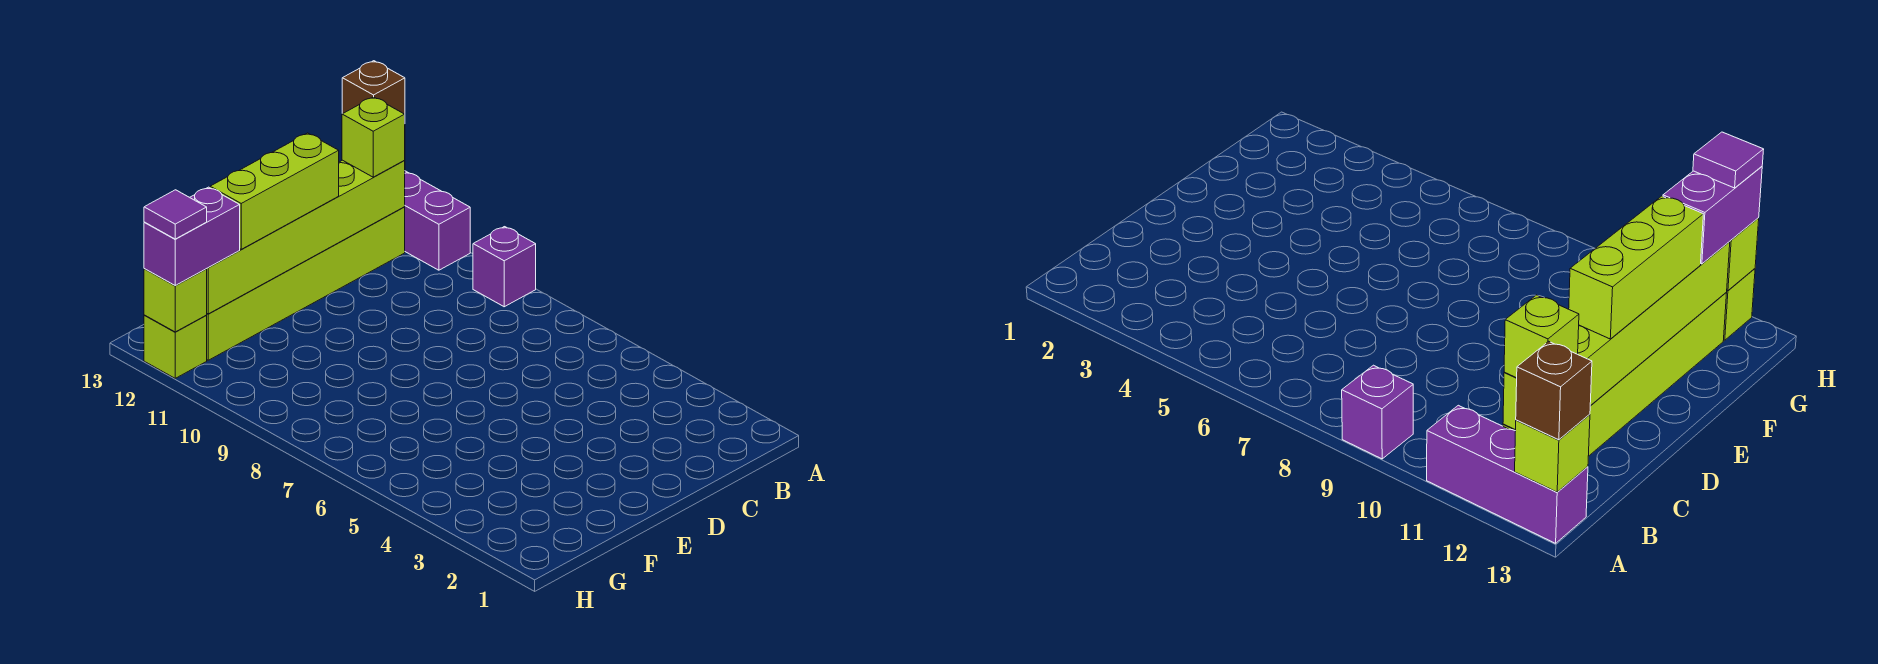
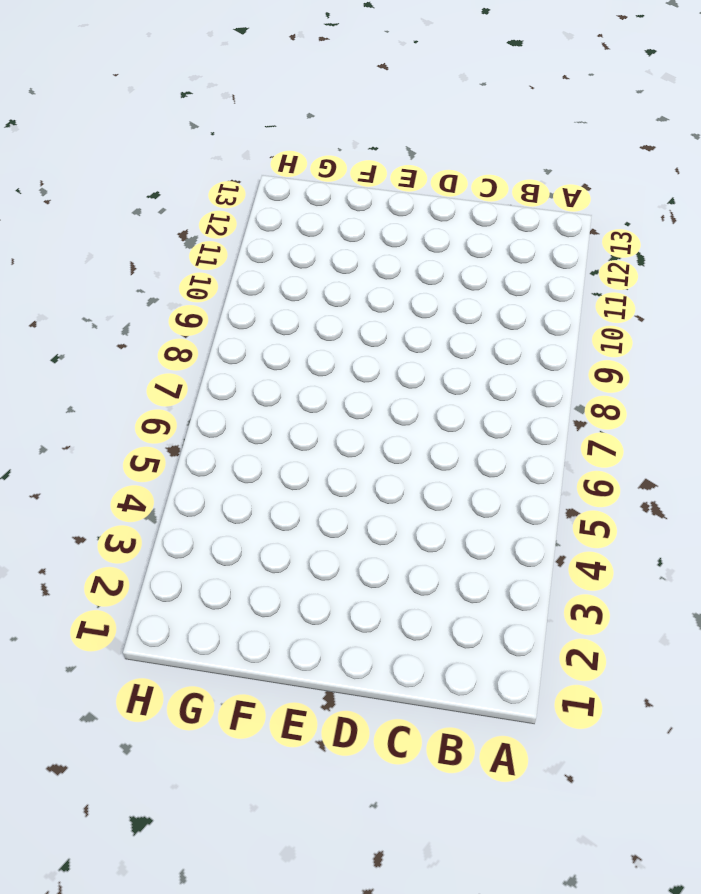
none -> purple brick A9 level 1
none -> purple brick A11:A13 level 1
none -> lime brick B12:G12 level 1

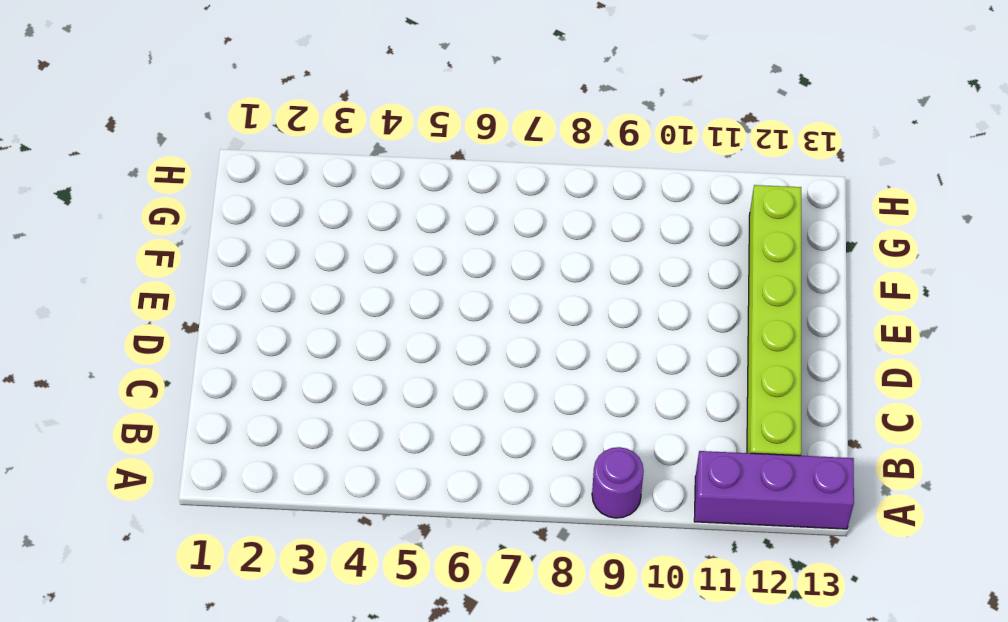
purple round brick A9 level 1 -> purple brick A9 level 1
none -> lime brick H12 level 1
none -> lime brick A13 level 2
none -> lime brick B12:G12 level 2

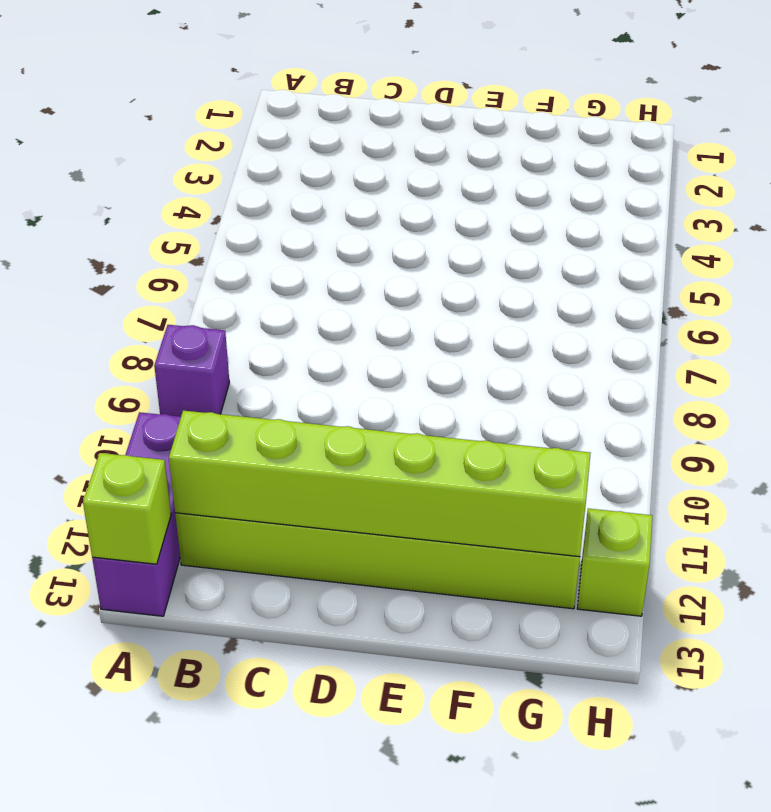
none -> lime brick H12 level 2
none -> brown brick A13 level 3
none -> lime brick B12 level 3

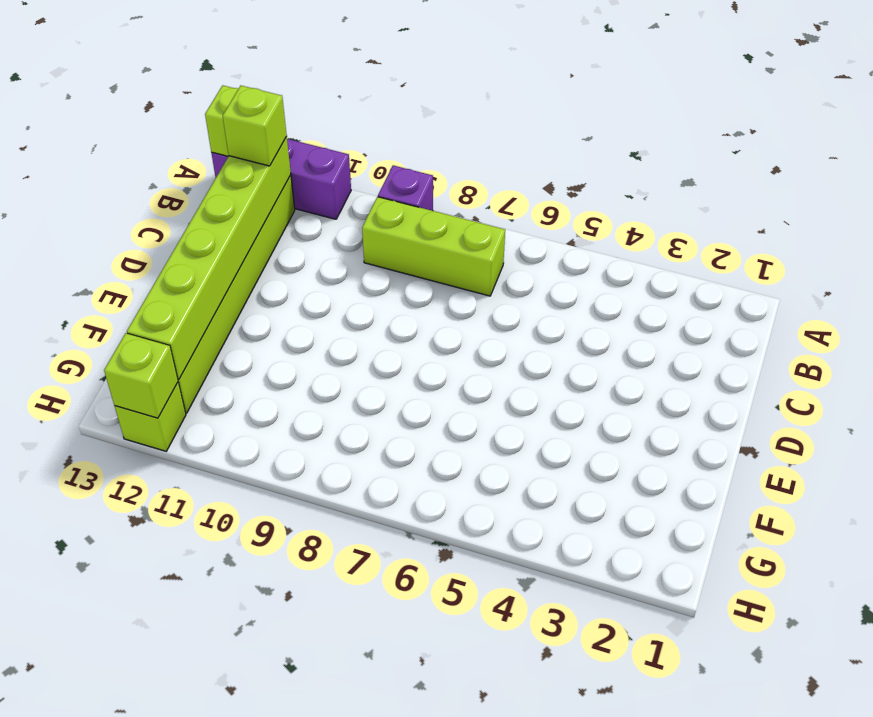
lime brick B7:B9 level 1 -> lime brick D12:F12 level 3
none -> brown brick A13 level 3
none -> purple brick G12:H12 level 3
none -> purple tile H12 level 4

